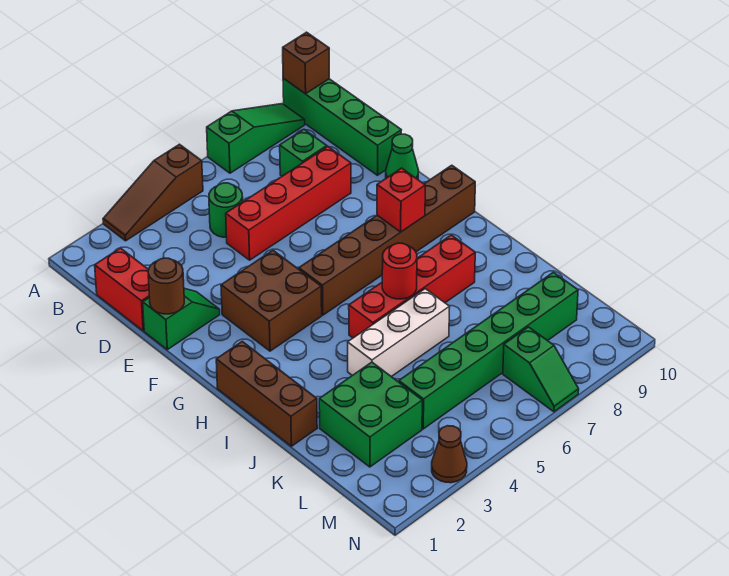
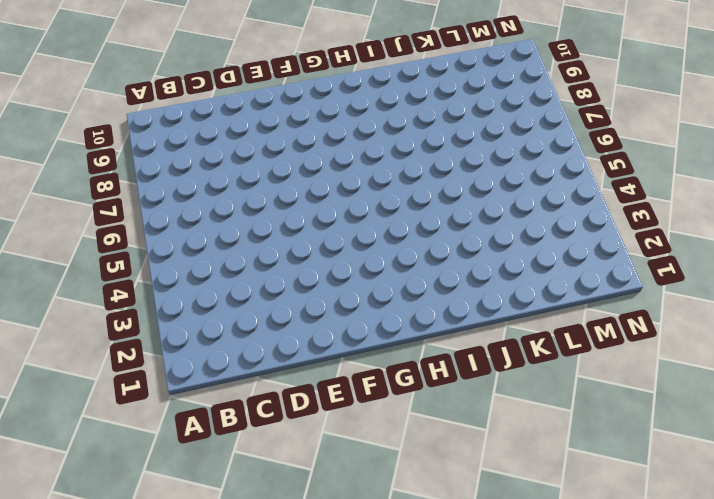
none -> brown slope A3:A5 level 1 top 5
none -> green slope A7:A9 level 1 top 7
none -> green brick A10:D10 level 1

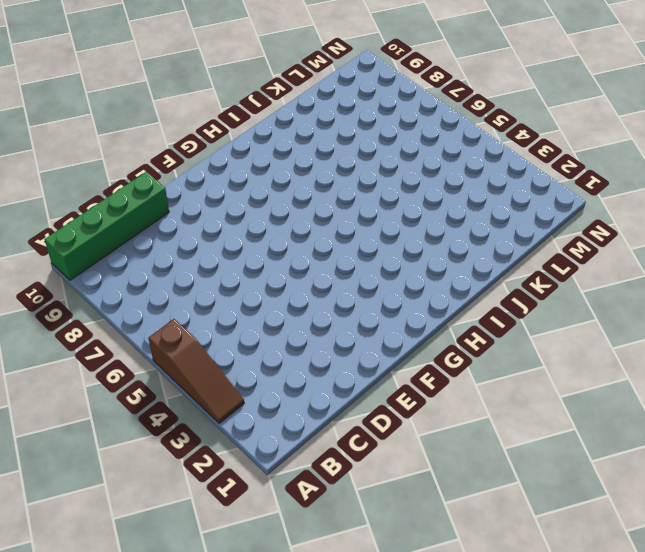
none -> green slope A7:A9 level 1 top 7
none -> red brick C1:D1 level 1
none -> green round brick C5 level 1

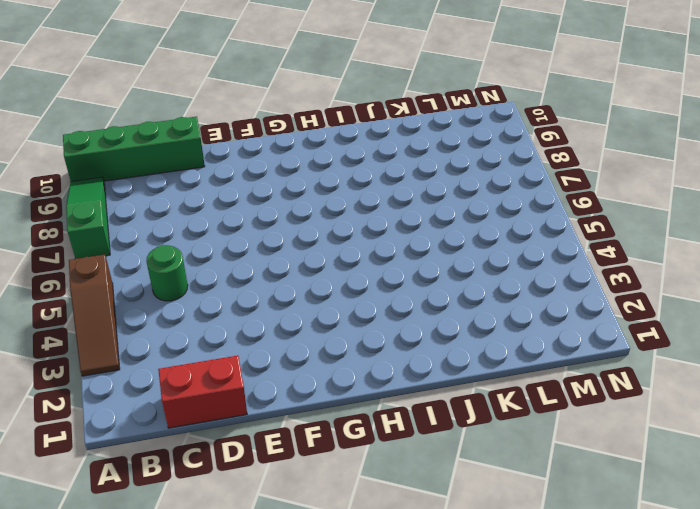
none -> green brick C8 level 1
none -> red brick D5:D8 level 1
none -> green slope E1:E2 level 1 top 1

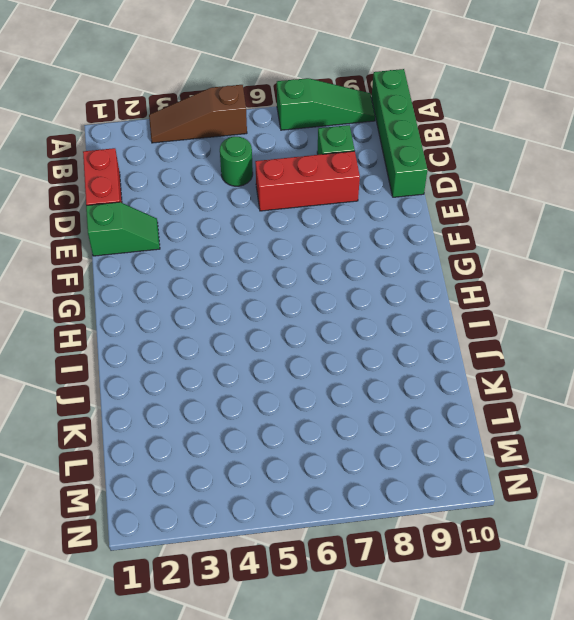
red brick D6:D8 level 1 -> red brick D5:D8 level 1
none -> green cone E10 level 1
none -> brown brick F3:G4 level 1
none -> brown brick G5:G10 level 1

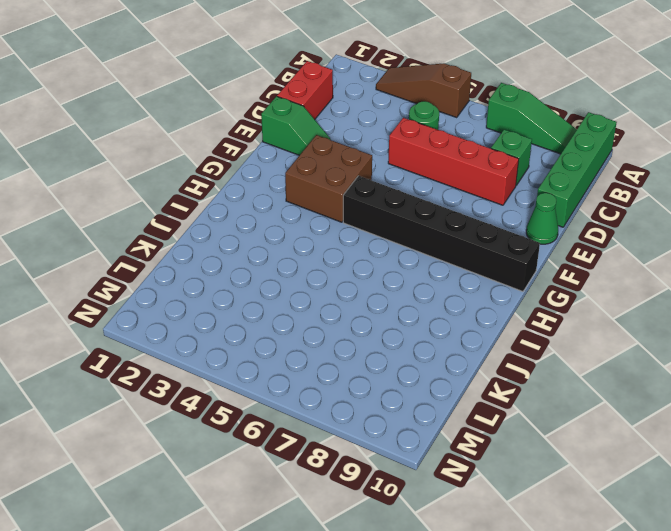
black brick G5:G10 level 1 -> brown brick G5:G10 level 1
none -> brown brick H1:J1 level 1
none -> red brick I5:I8 level 1
none -> white brick J4:J6 level 1

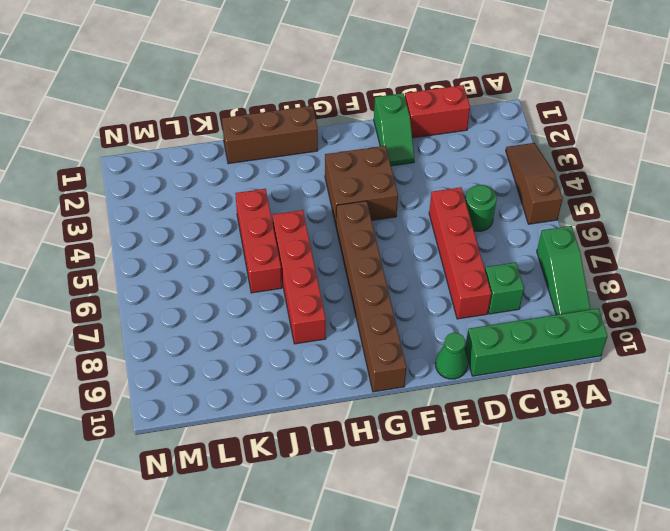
red brick J4:J6 level 1 -> white brick J4:J6 level 1
none -> green brick K2:L3 level 1
none -> green brick L4:L9 level 1
none -> green slope M7:N7 level 1 top M

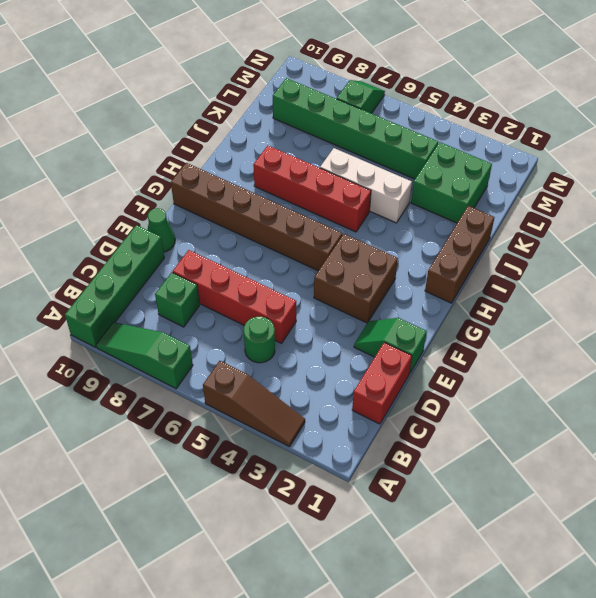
none -> brown cone N3 level 1
none -> brown brick A10 level 2
none -> brown round brick E1 level 2

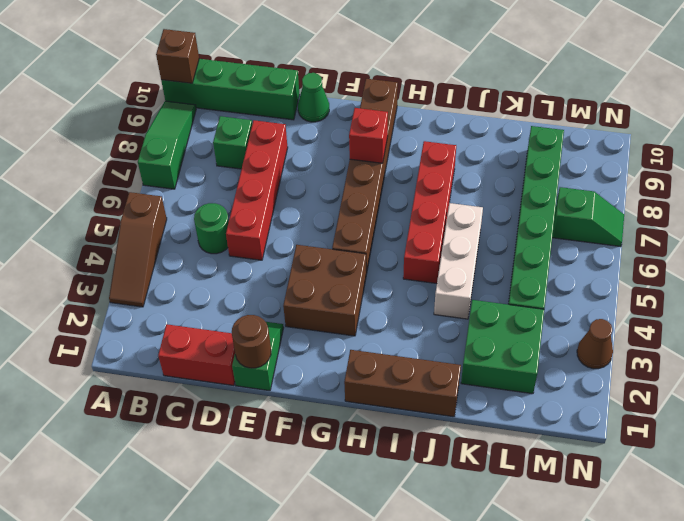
none -> red round brick I6 level 2

